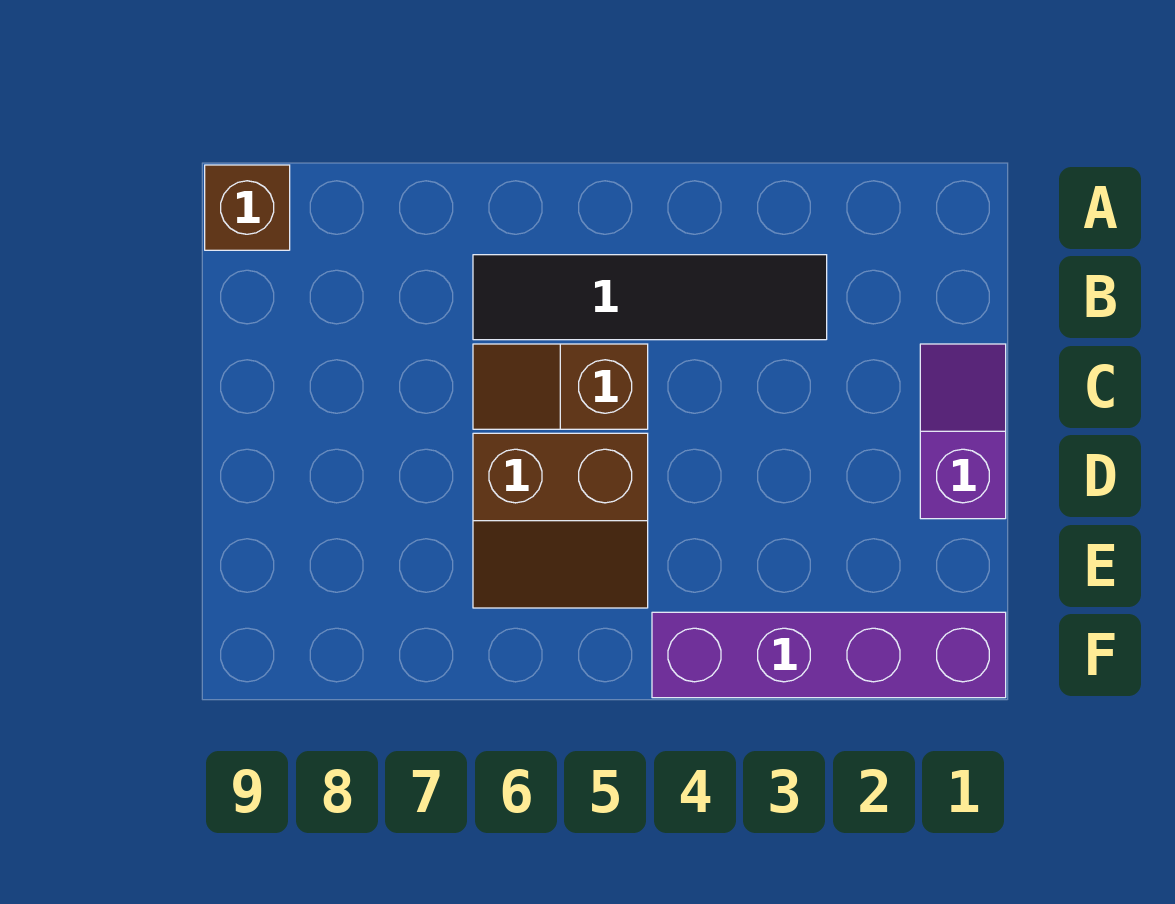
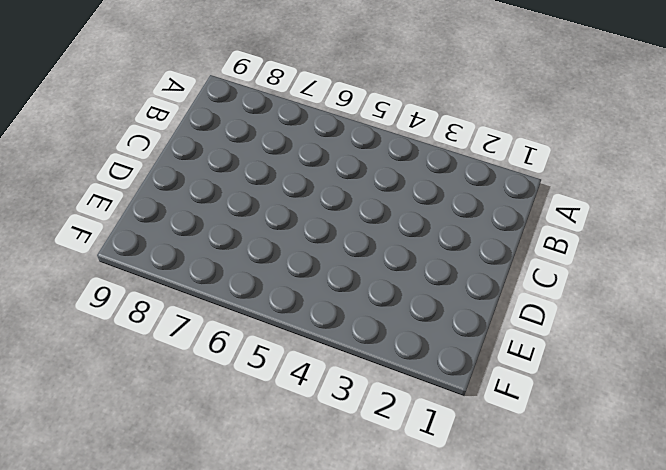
none -> brown brick A9 level 1
none -> black tile B3:B6 level 1

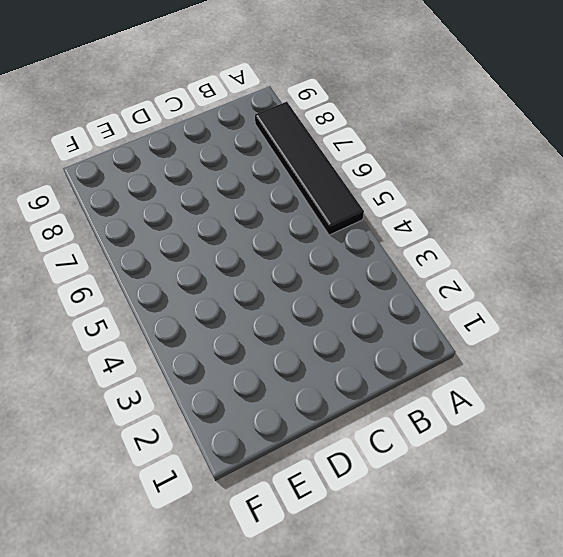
black tile A5:A8 level 1 -> black tile B3:B6 level 1
none -> brown brick A9 level 1
none -> purple slope C1:D1 level 1 top D

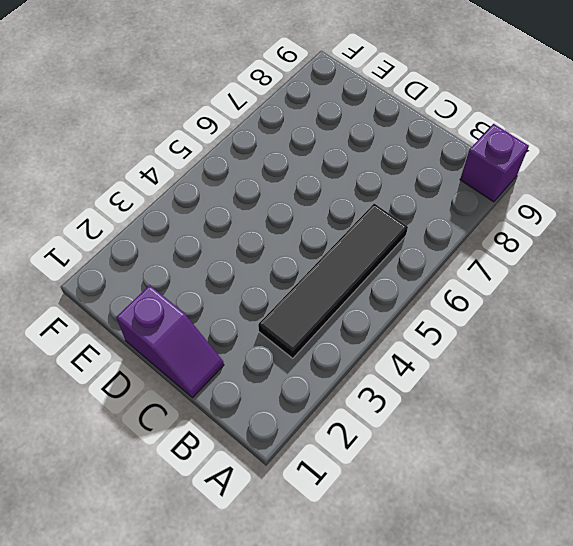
purple brick A9 level 1 -> brown brick A9 level 1
none -> brown slope C5:C6 level 1 top 5
none -> brown slope D5:E6 level 1 top D

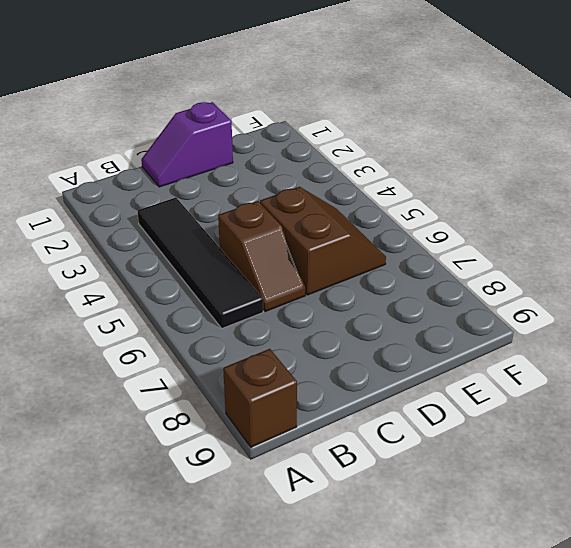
none -> purple brick F1:F4 level 1

